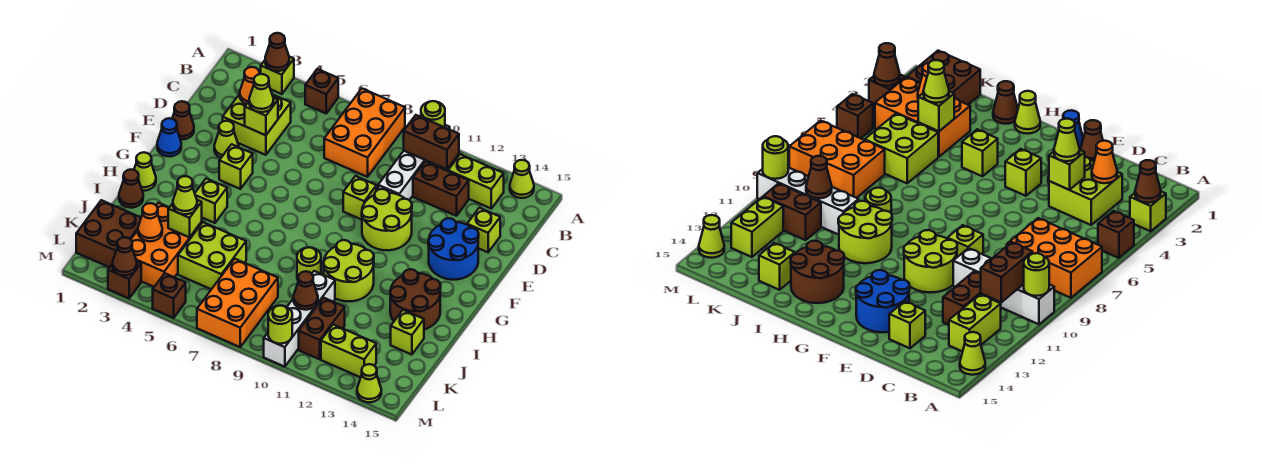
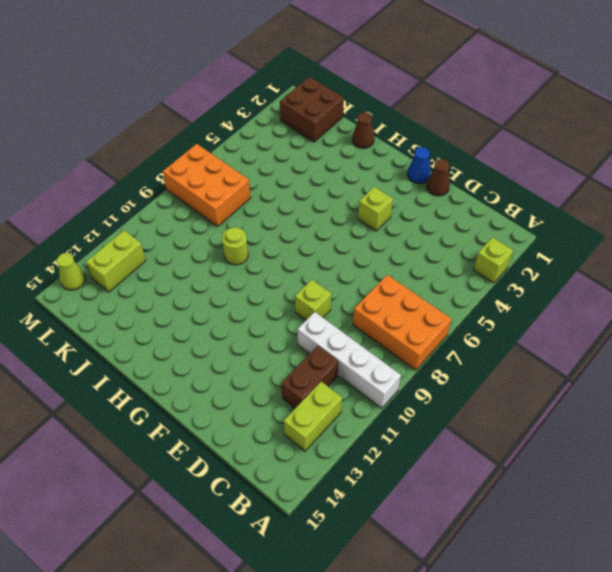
none -> brown brick A5 level 1
none -> lime cone A14 level 1
none -> lime brick C3:D4 level 1
none -> lime brick D14 level 1

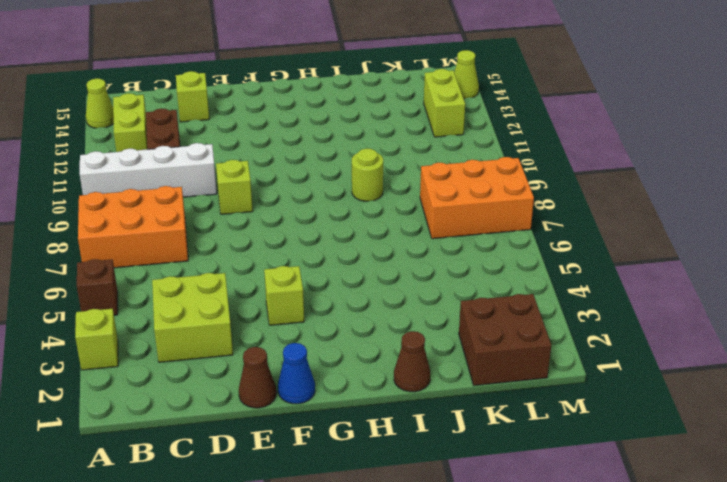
none -> lime cone E3 level 1
none -> lime round brick E10:F11 level 1
none -> blue round brick E13:F14 level 1
none -> lime cone H1 level 1

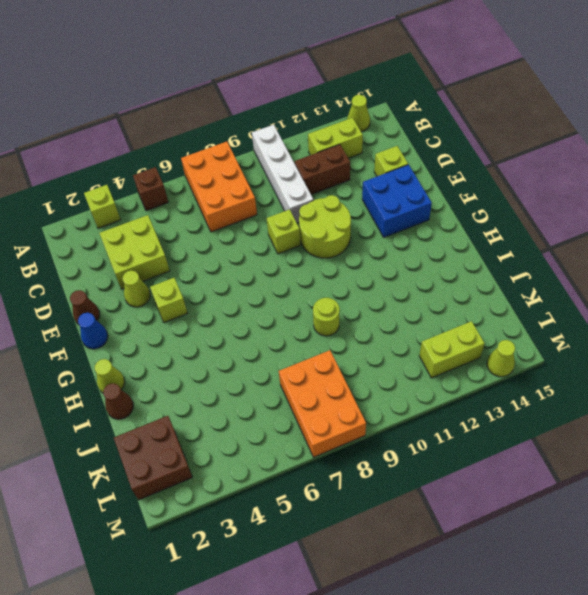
blue brick E13:F14 level 1 -> blue round brick E13:F14 level 1
none -> lime brick H4 level 1
none -> lime round brick H10:I11 level 1
none -> brown round brick H13:I14 level 1
none -> orange brick J3:L4 level 1

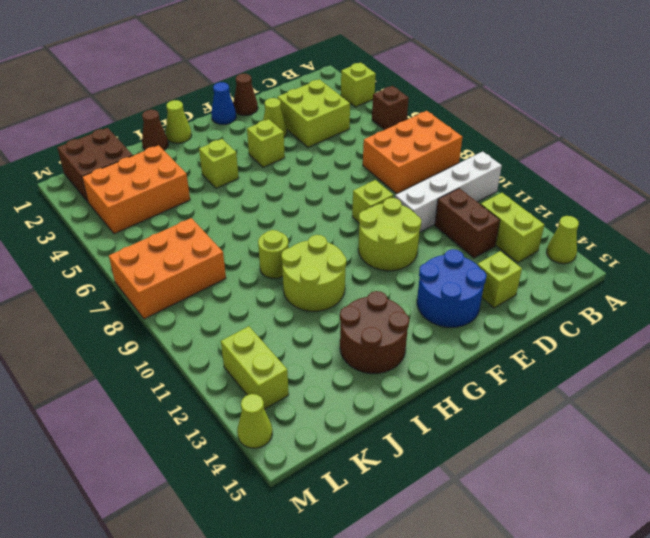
none -> lime brick J5:K6 level 1
none -> white brick J10:M10 level 1
none -> lime brick J14 level 1
none -> brown brick K11:L11 level 1

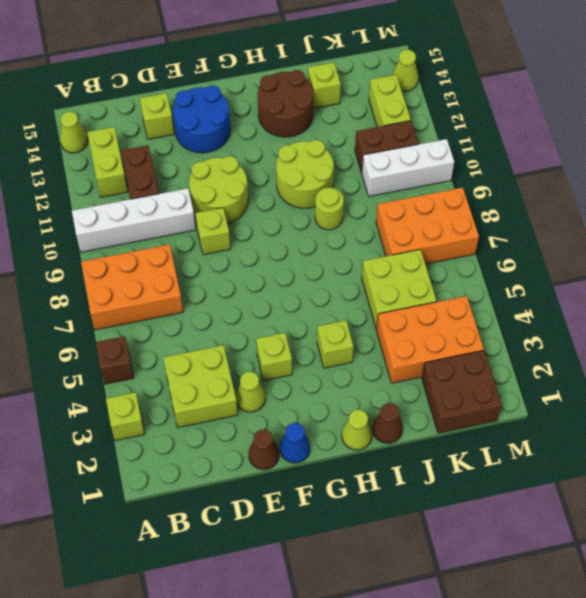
white brick K10:M10 level 1 -> white brick J10:M10 level 1
none -> brown brick M3 level 1
none -> brown brick M5 level 1
none -> brown cone A3 level 2
none -> lime round brick A10 level 2

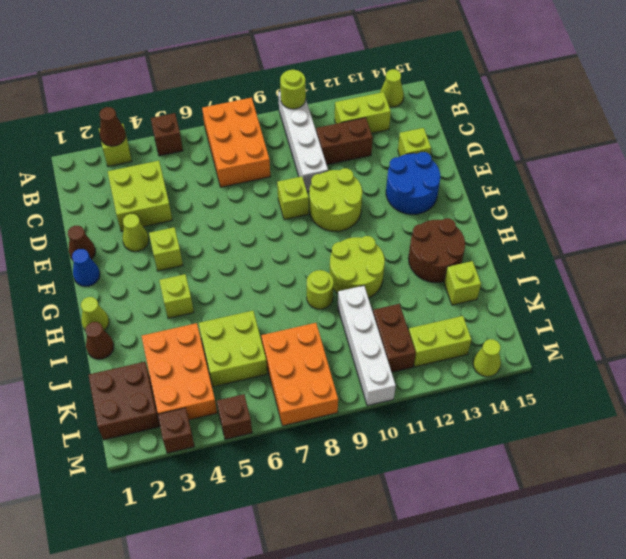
none -> brown brick B10:B11 level 2
none -> orange cone C3 level 2
none -> lime brick D4 level 2
none -> lime brick J4 level 2

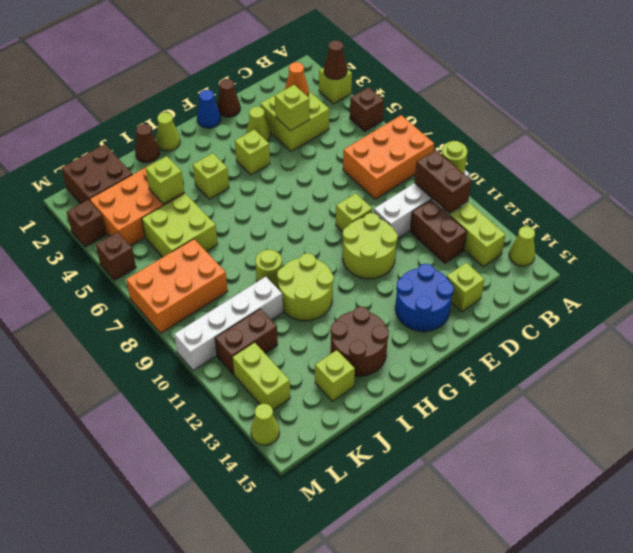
none -> orange cone K3 level 2
none -> brown cone K10 level 2
none -> brown cone M3 level 2
none -> lime round brick M10 level 2

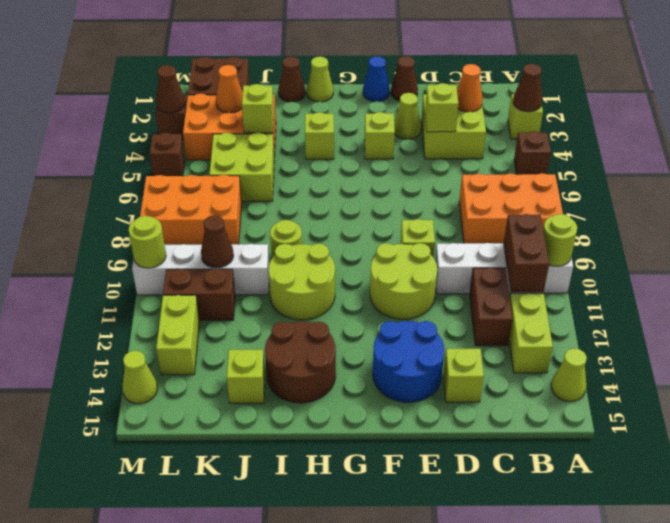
none -> lime cone D4 level 3
none -> lime cone J4 level 3

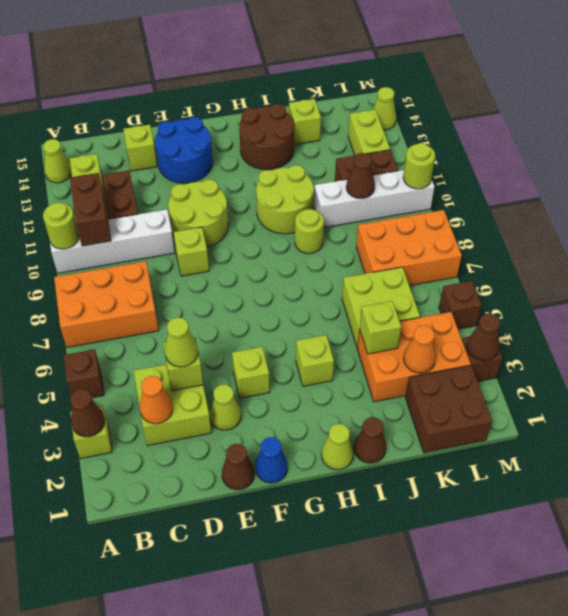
none -> lime cone J4 level 3

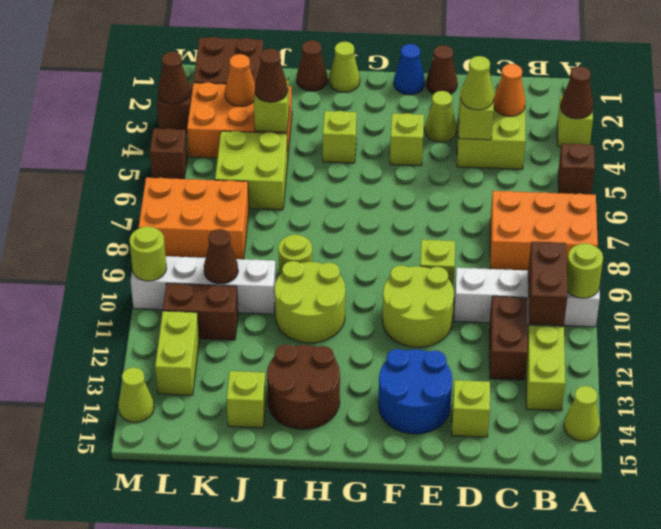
brown cone J4 level 3 -> lime cone J4 level 3

